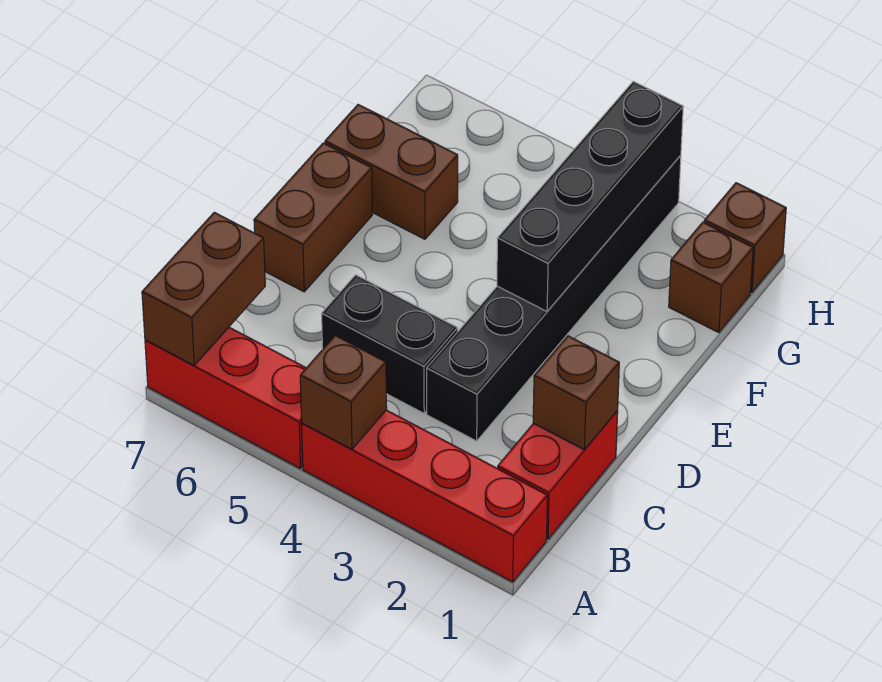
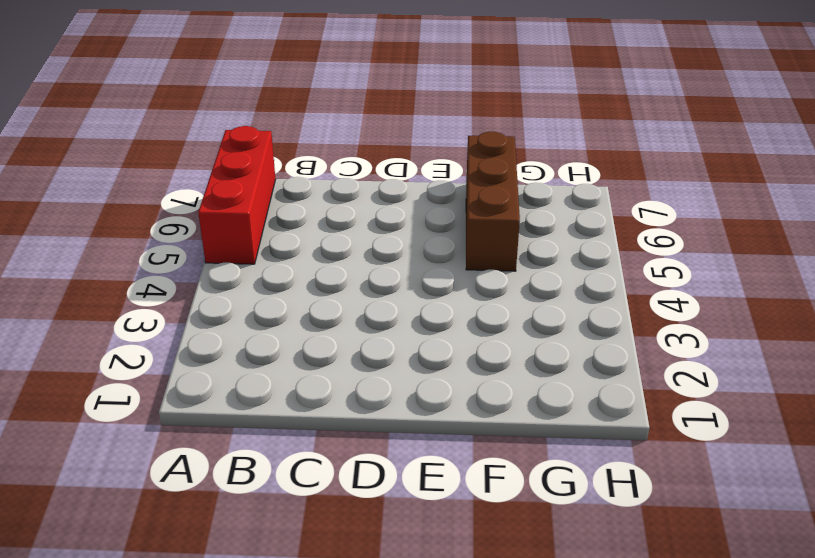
brown brick F5:F7 level 1 -> brown brick F6:F7 level 1
none -> red brick A1:A4 level 1
none -> red brick B1:C1 level 1
none -> black brick C3:H3 level 1

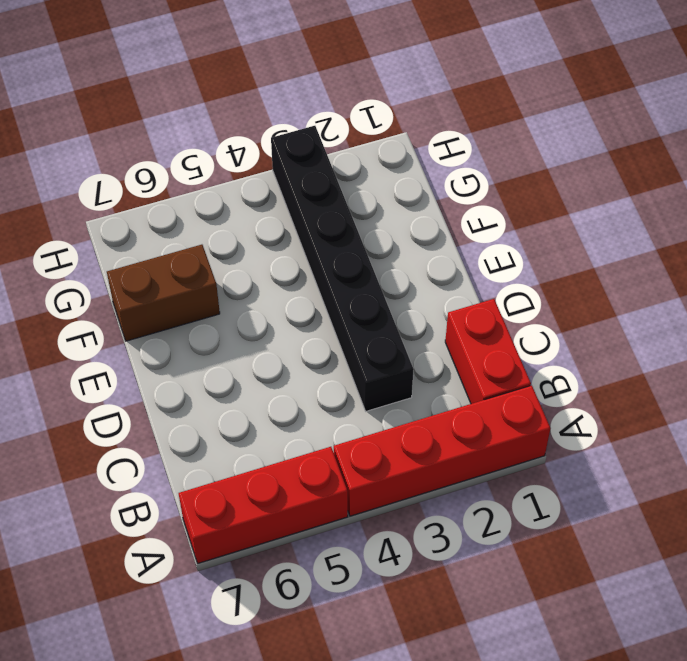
none -> black brick C4:C5 level 1
none -> brown brick D7:E7 level 1
none -> brown brick G1 level 1

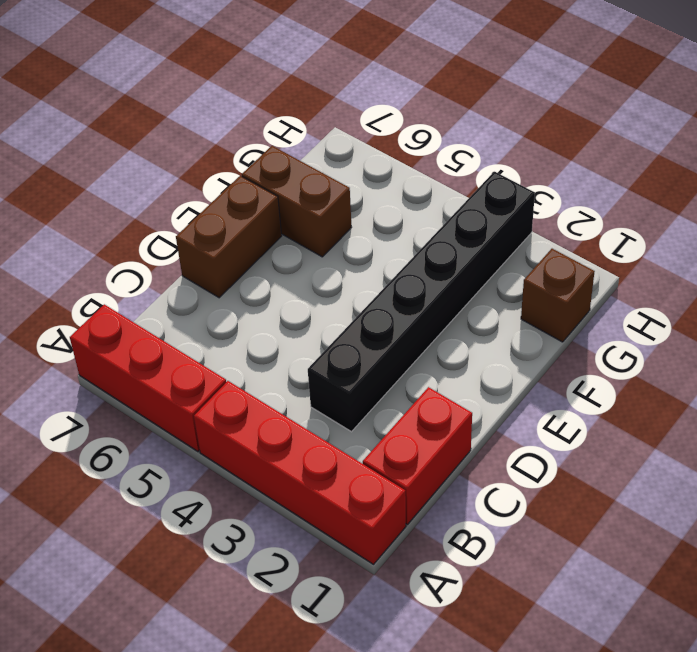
none -> black brick C4:C5 level 1
none -> brown brick H1 level 1
none -> brown brick A4 level 2

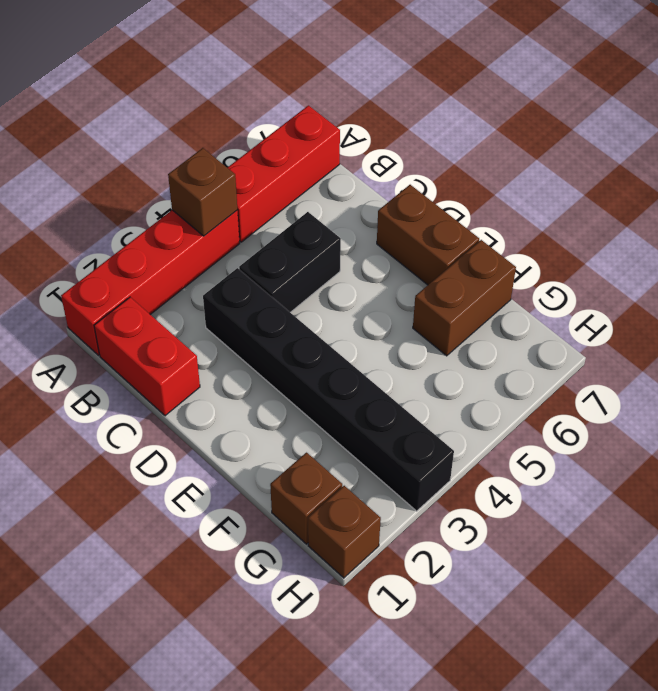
none -> brown brick A7:B7 level 2
none -> brown brick C1 level 2
none -> black brick E3:H3 level 2

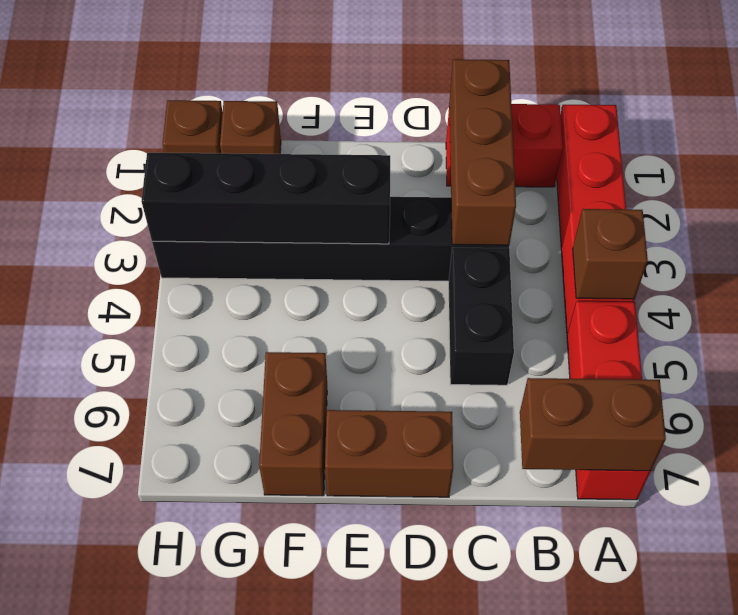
brown brick C1:C3 level 2 -> brown brick C1 level 2

